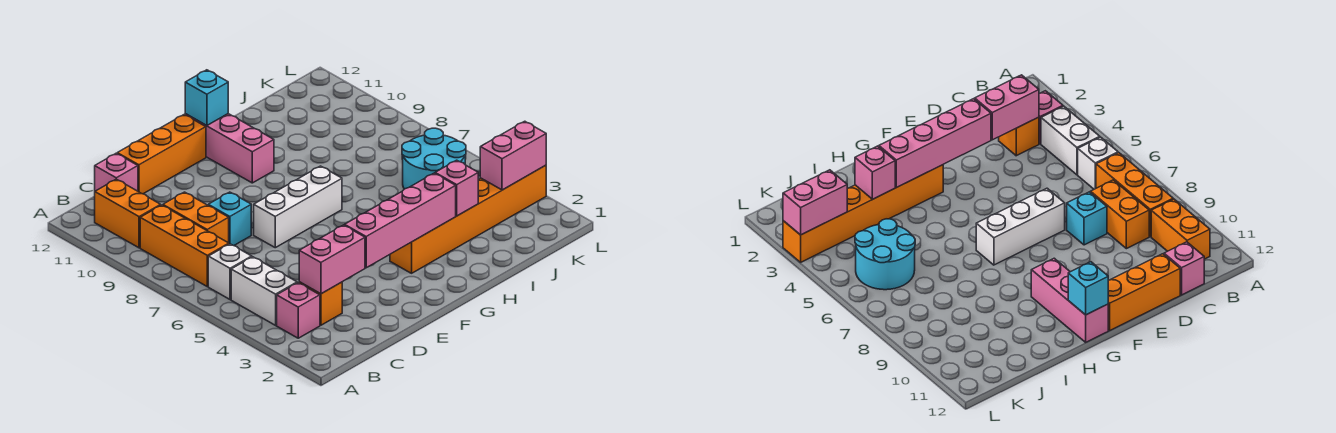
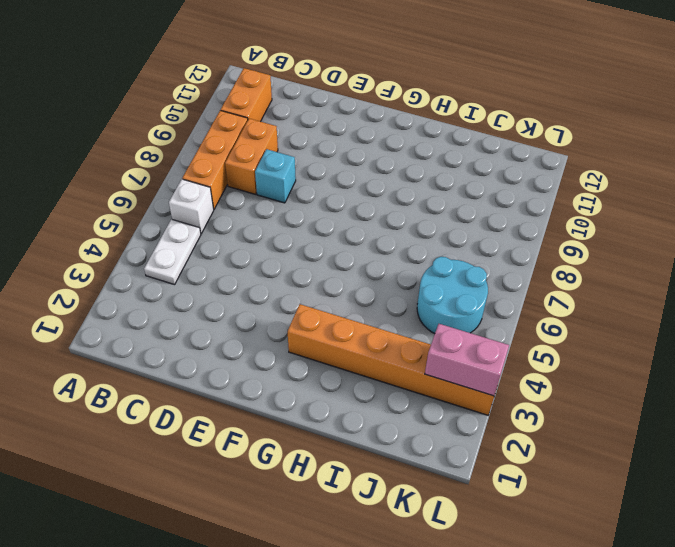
white plate B4:B5 level 1 -> white brick B4:B5 level 1
none -> pink brick B3 level 1
none -> orange brick C3 level 1
none -> pink brick C12 level 1

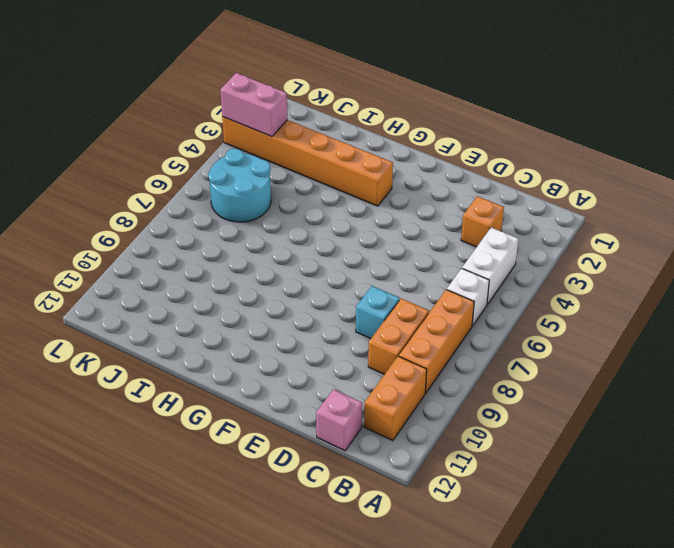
none -> pink brick B3 level 1
none -> orange brick D12:F12 level 1
none -> white brick E7:G7 level 1

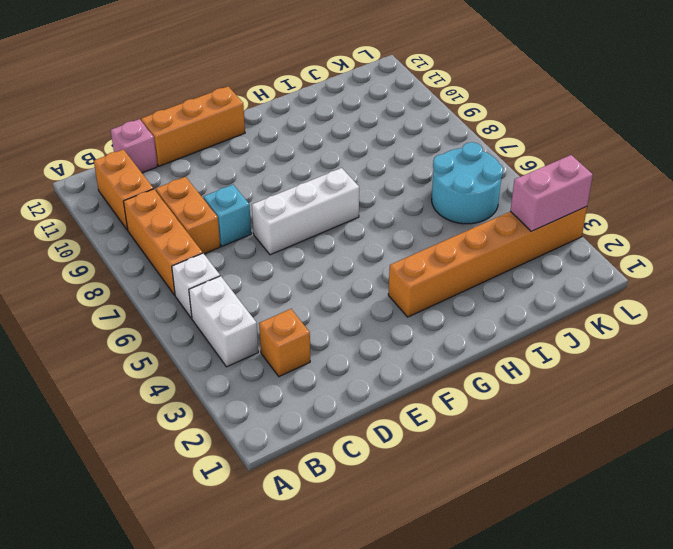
none -> pink brick B3 level 1
none -> pink brick G10:G12 level 1
none -> pink brick C3:D3 level 2

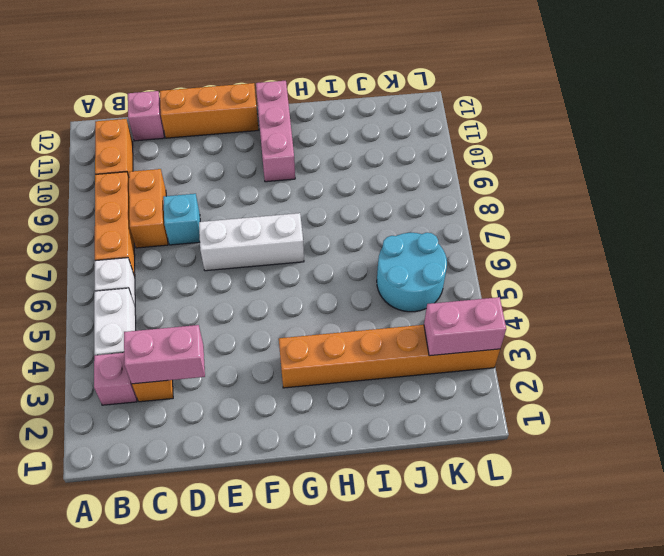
none -> pink brick E3:H3 level 2
none -> cyan brick G12 level 2
none -> pink brick I3 level 2

